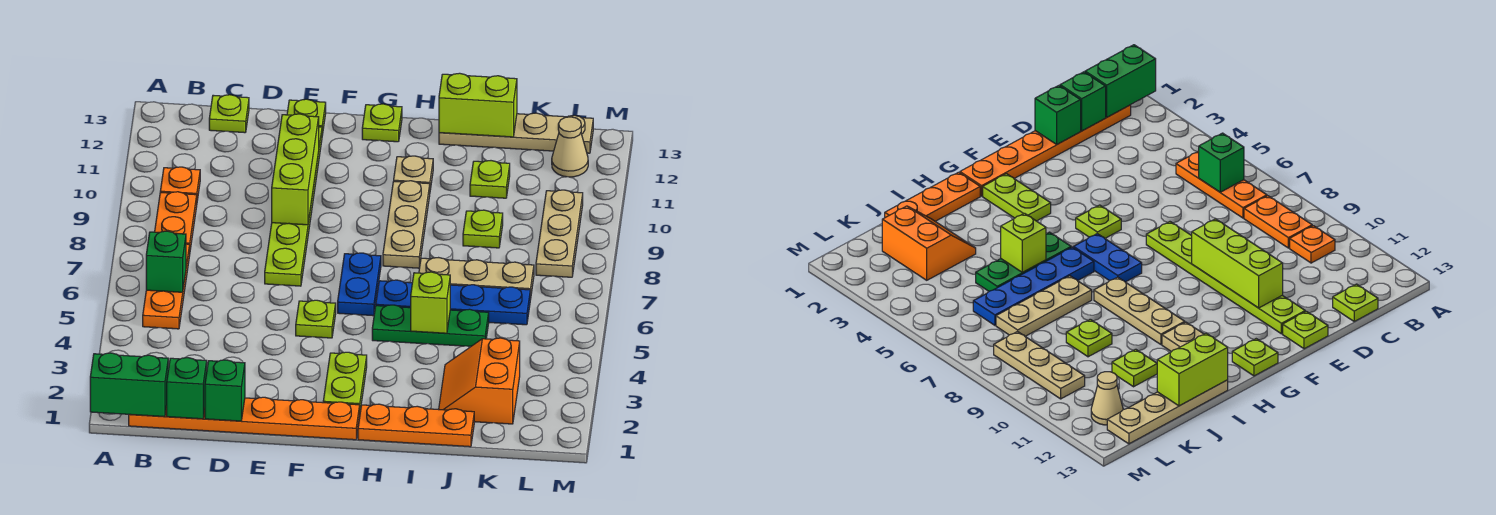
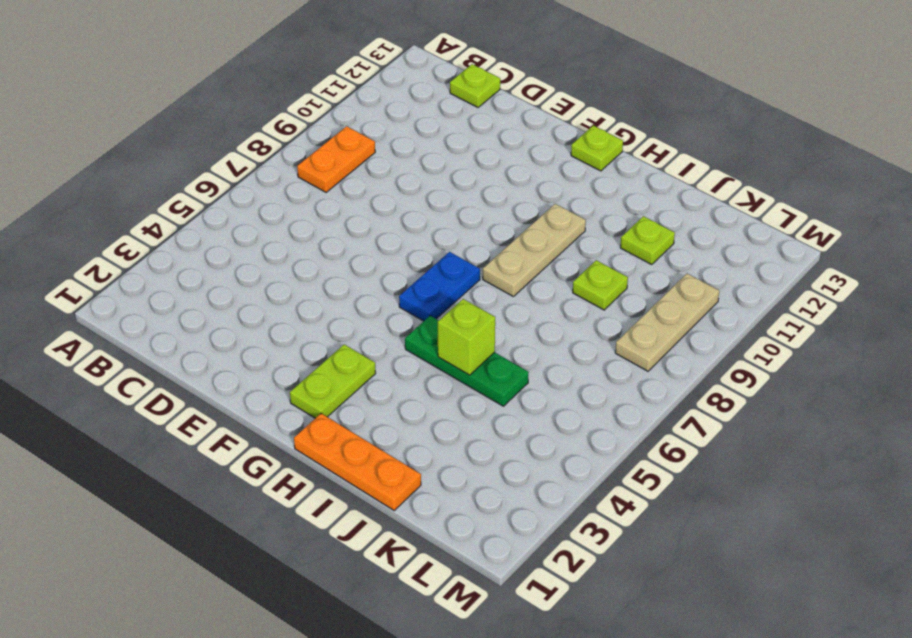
none -> orange plate B1:G1 level 1
none -> orange plate B5:B7 level 1
none -> orange plate B10 level 1
none -> lime plate E7:E12 level 1

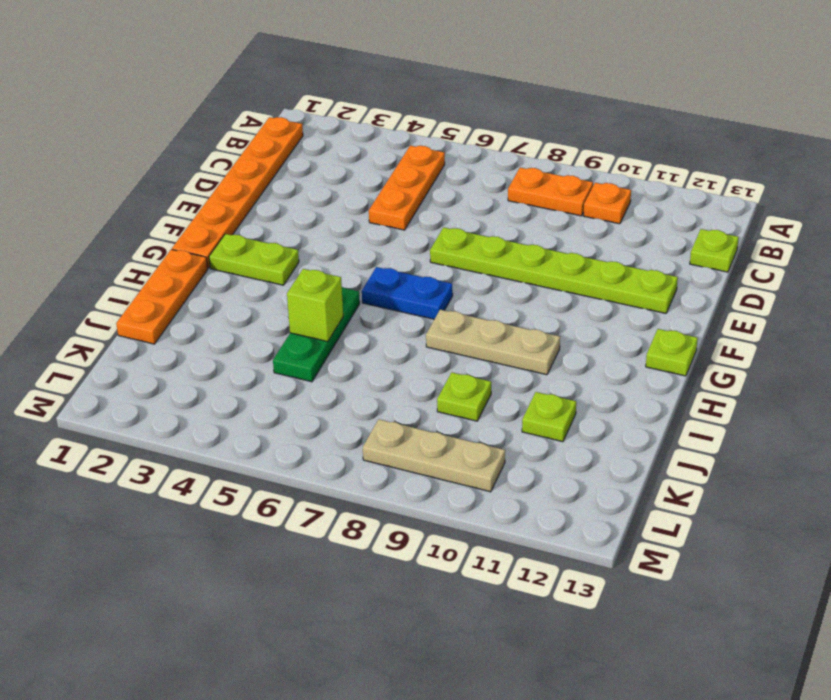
orange plate B5:D5 level 1 -> orange plate B5:B7 level 1
none -> lime plate E13 level 1
none -> lime plate F5 level 1
none -> blue plate H6:K6 level 1
none -> tan plate H11 level 1

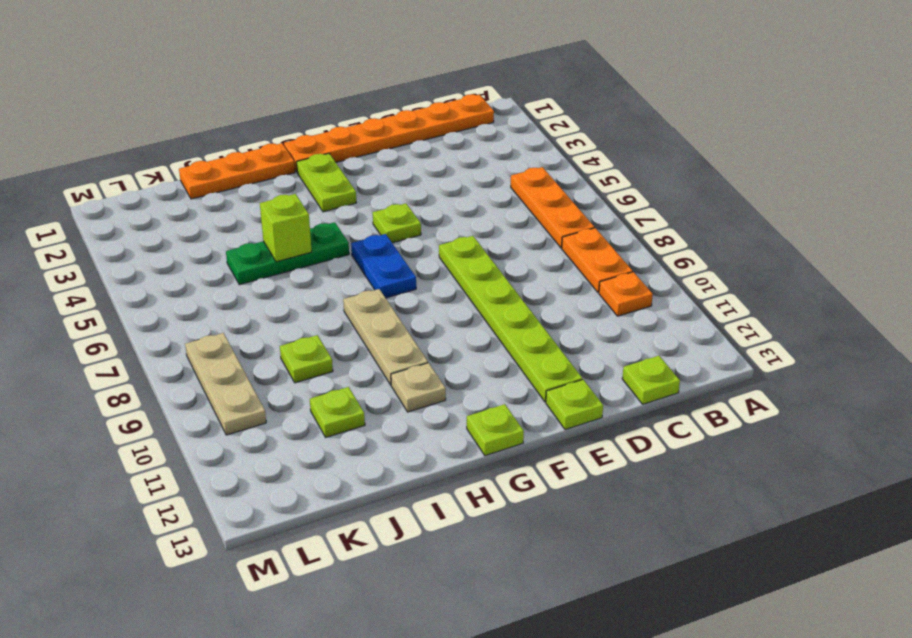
none -> blue plate H6:K6 level 1
none -> tan plate I7:K7 level 1
none -> tan plate I13:L13 level 1
none -> orange slope J2:K3 level 1 top K

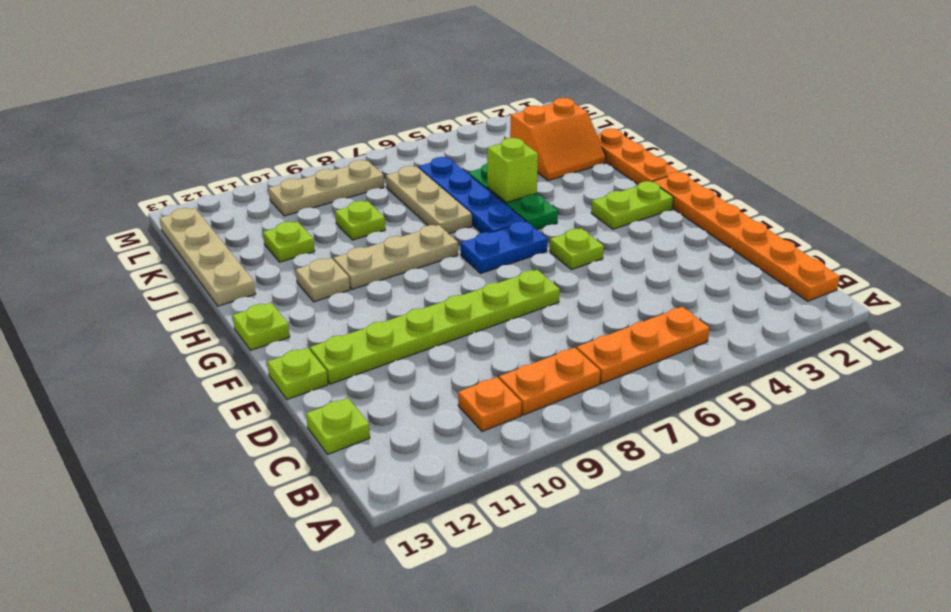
none -> tan cone L12 level 1
none -> green brick A1:B1 level 2
none -> green brick B6 level 2
none -> green brick C1 level 2

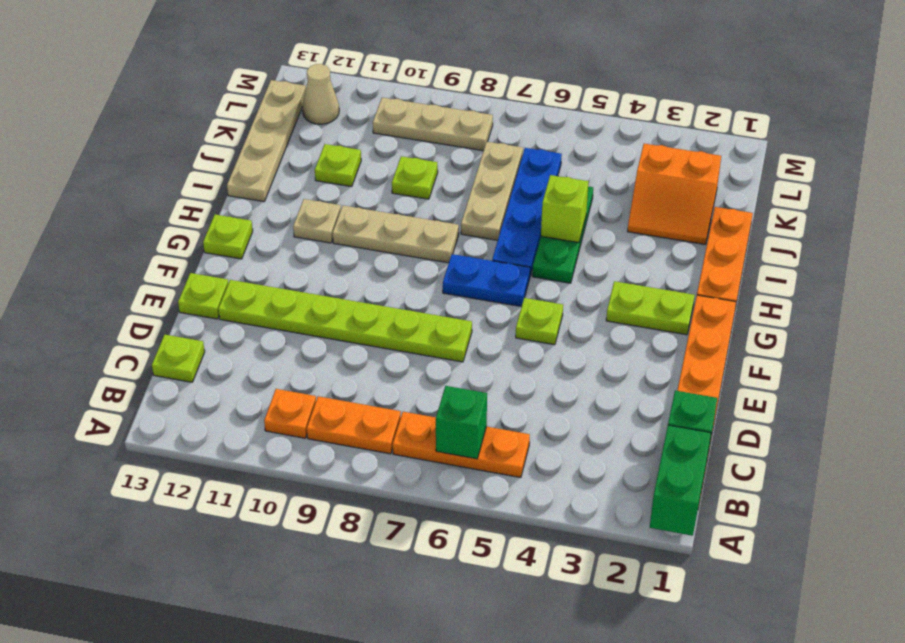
none -> green brick D1 level 2
none -> lime brick E9:E11 level 2
none -> lime brick I13:J13 level 2

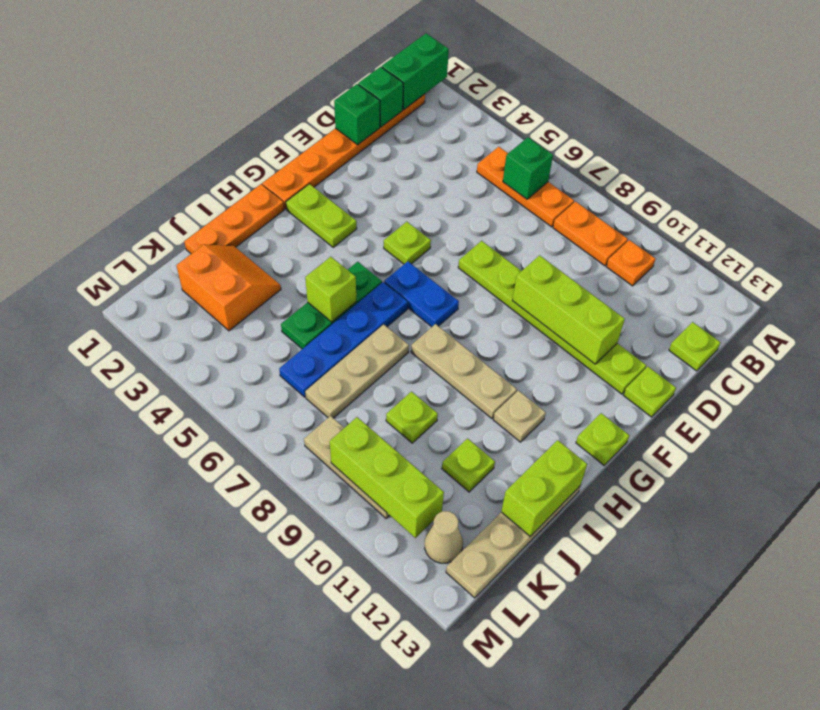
lime brick L9:L11 level 2 -> none

